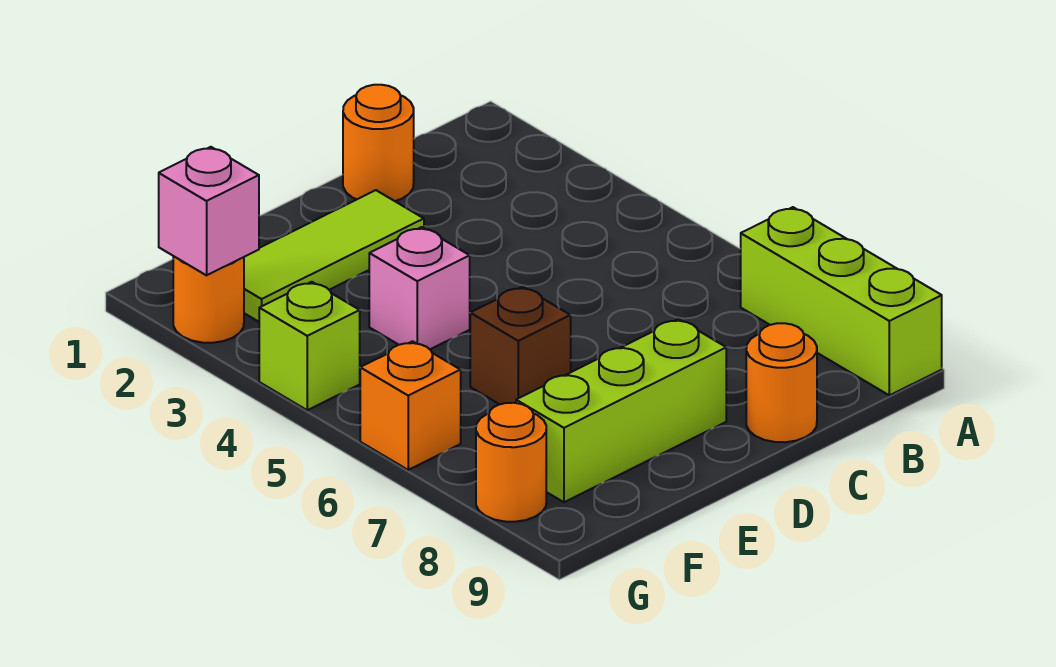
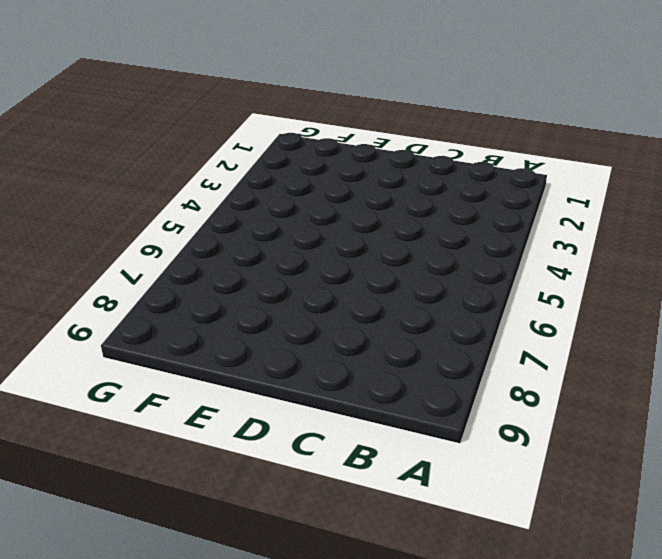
none -> lime brick A7:A9 level 1
none -> orange round brick C1 level 1
none -> orange round brick C9 level 1

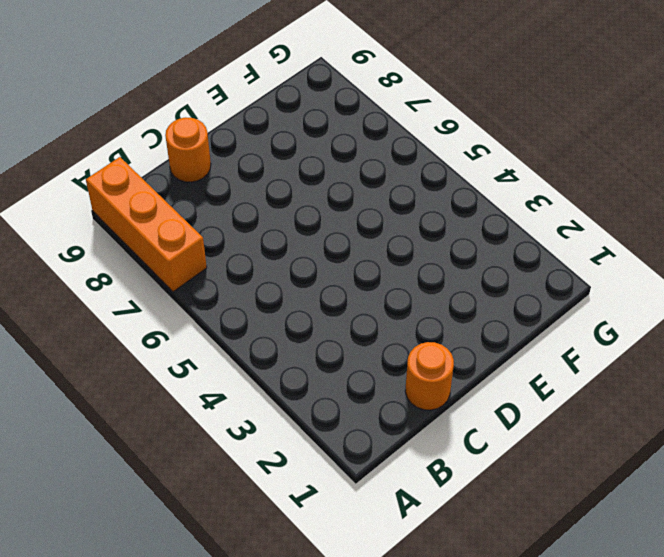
orange brick A7:A9 level 1 -> lime brick A7:A9 level 1
none -> lime tile D2:F2 level 1
none -> lime brick D8:F8 level 1
none -> pink brick E4 level 1

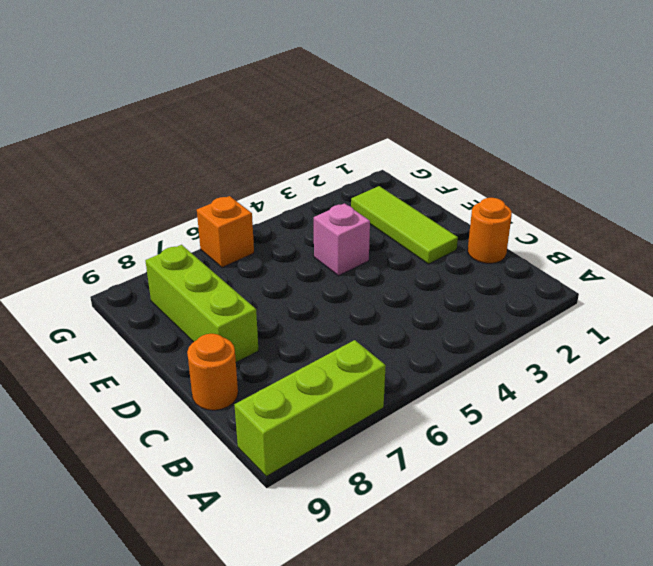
none -> brown brick E6 level 1
none -> orange round brick G2 level 1
none -> lime brick G4 level 1

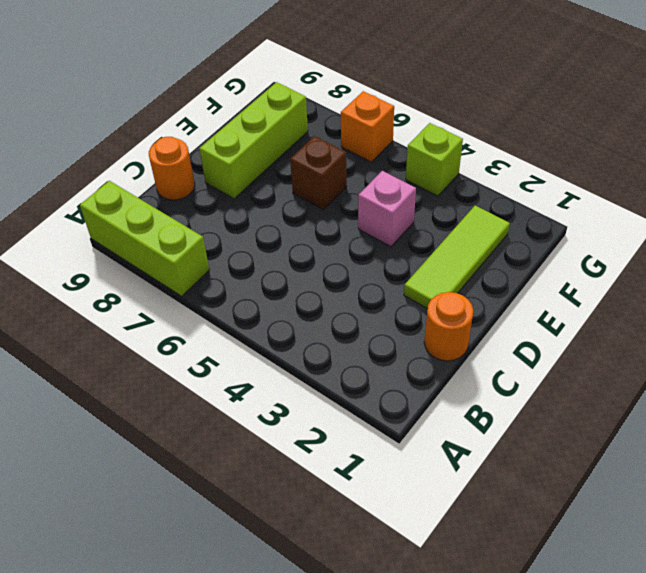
none -> orange round brick G2 level 1
none -> orange round brick G8 level 1
none -> pink brick G2 level 2

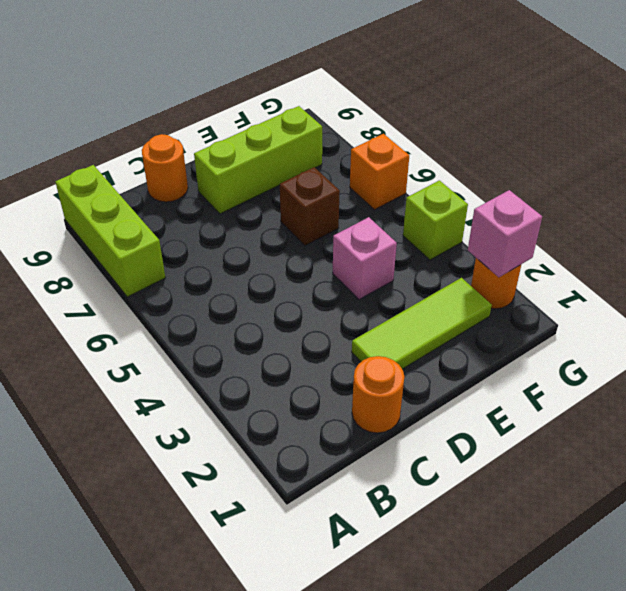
none -> orange round brick G8 level 1

